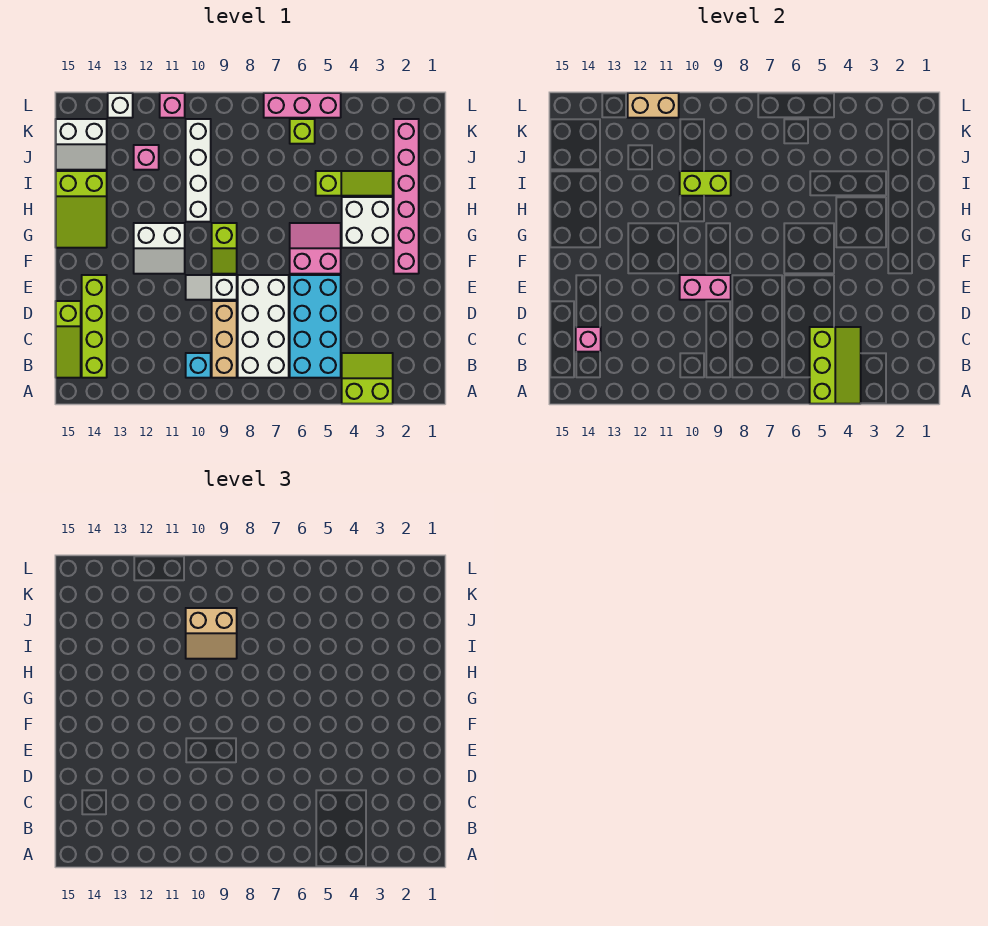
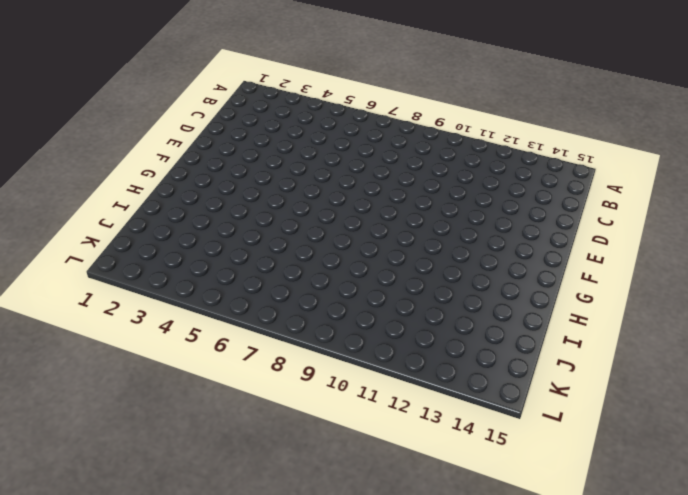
none -> lime slope A3:B4 level 1 top A
none -> cyan brick B5:E6 level 1
none -> white brick B7:E8 level 1

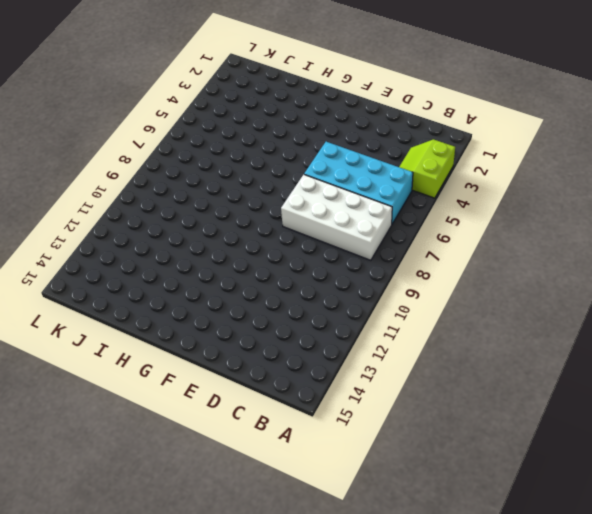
none -> tan brick B9:D9 level 1
none -> cyan brick B10 level 1
none -> lime brick B14:E14 level 1

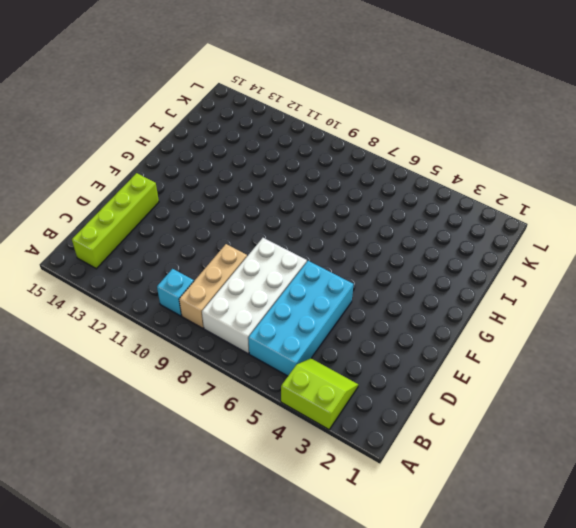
none -> lime slope B15:D15 level 1 top D
none -> white slope E9:E10 level 1 top 9
none -> pink brick F2:K2 level 1

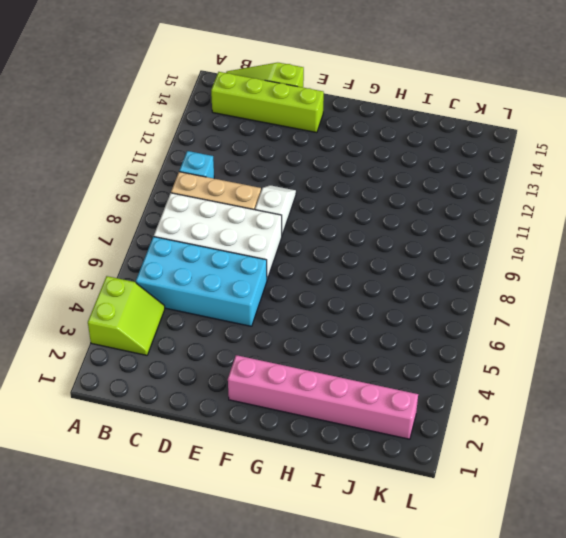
none -> pink slope F5:G6 level 1 top F
none -> lime slope F9:G9 level 1 top G
none -> white slope F11:G12 level 1 top G

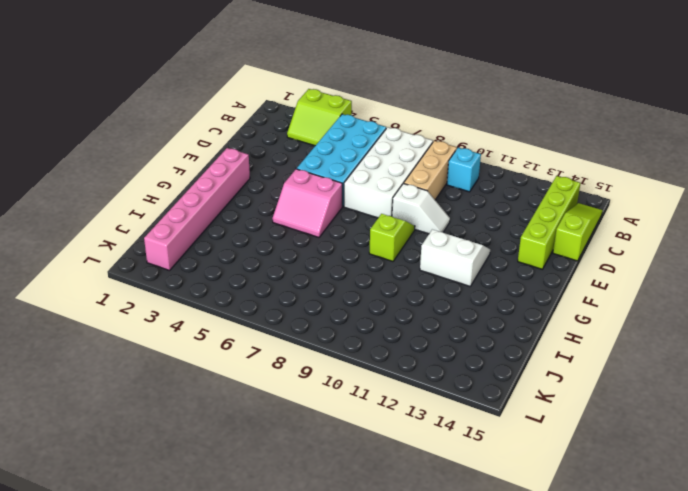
none -> white brick G3:H4 level 1
none -> lime slope G14:I15 level 1 top I
none -> white brick H10:K10 level 1

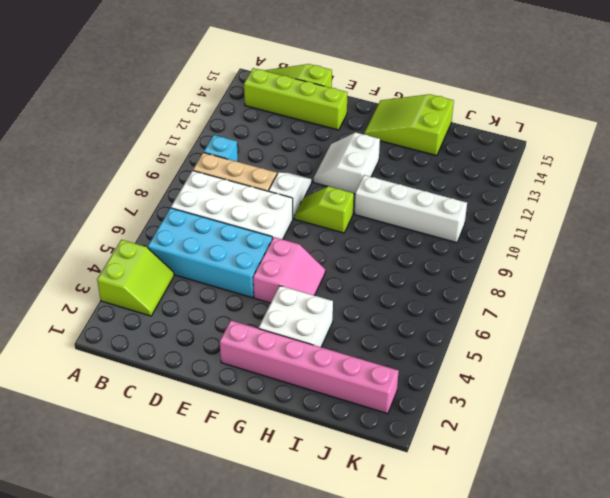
none -> lime slope I3:I5 level 1 top 5
none -> pink brick J12 level 1
none -> white slope J14:K15 level 1 top K

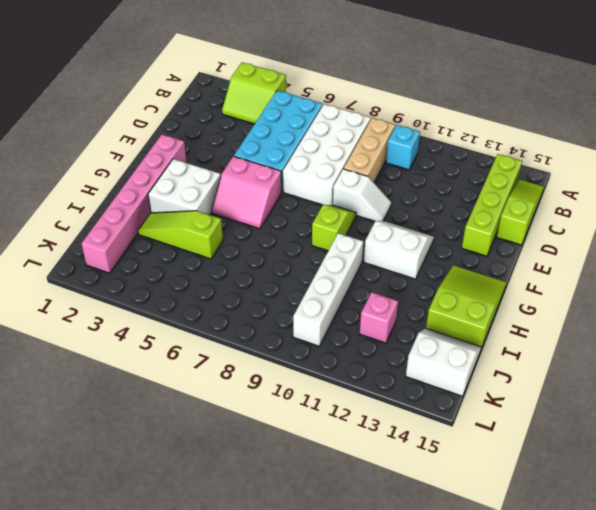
none -> lime brick K6 level 1
none -> pink brick L5:L7 level 1
none -> pink brick L11 level 1

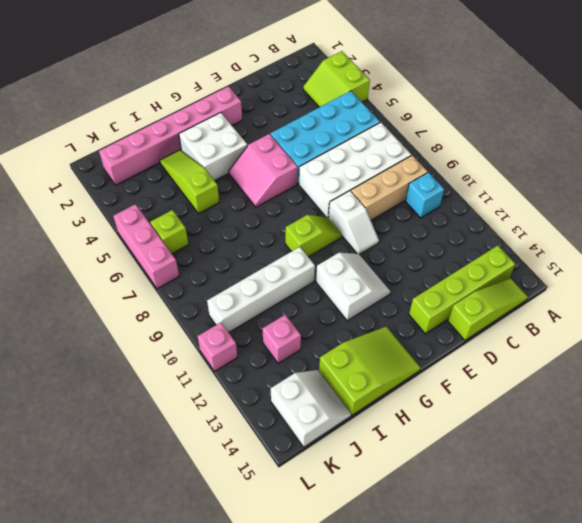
none -> white brick L13 level 1
none -> lime slope A4:C5 level 2 top 5
none -> pink brick C14 level 2

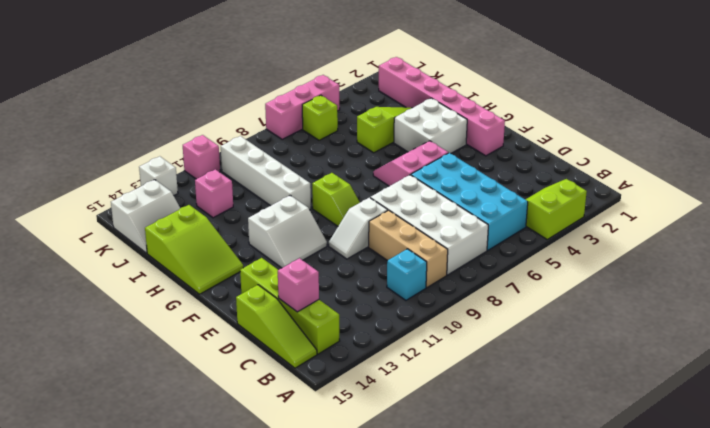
none -> lime slope A4:C5 level 2 top 5
none -> pink brick E9:E10 level 2
none -> lime brick I9:I10 level 2

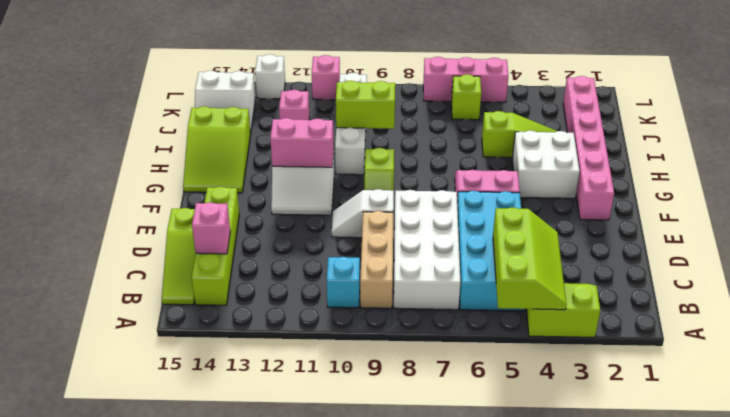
pink brick G11:G12 level 2 -> pink brick E9:E10 level 2
none -> tan brick L11:L12 level 2
none -> tan slope I9:J10 level 3 top J

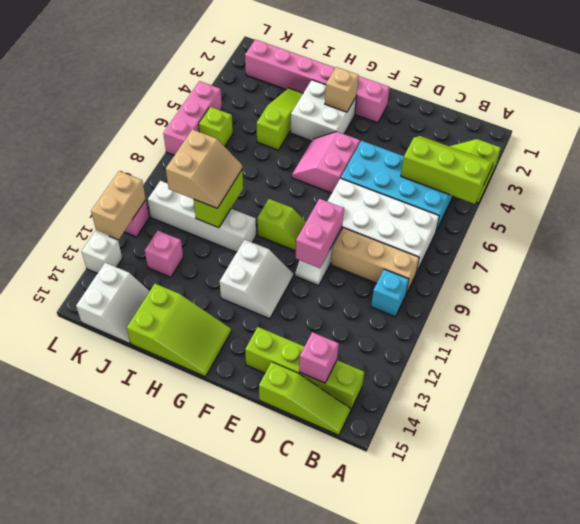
tan brick G3 level 2 -> none

